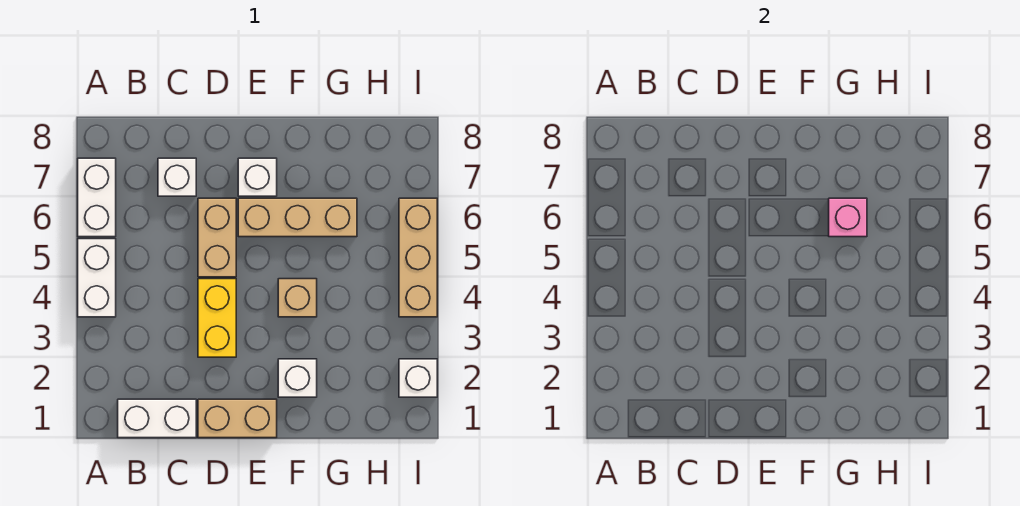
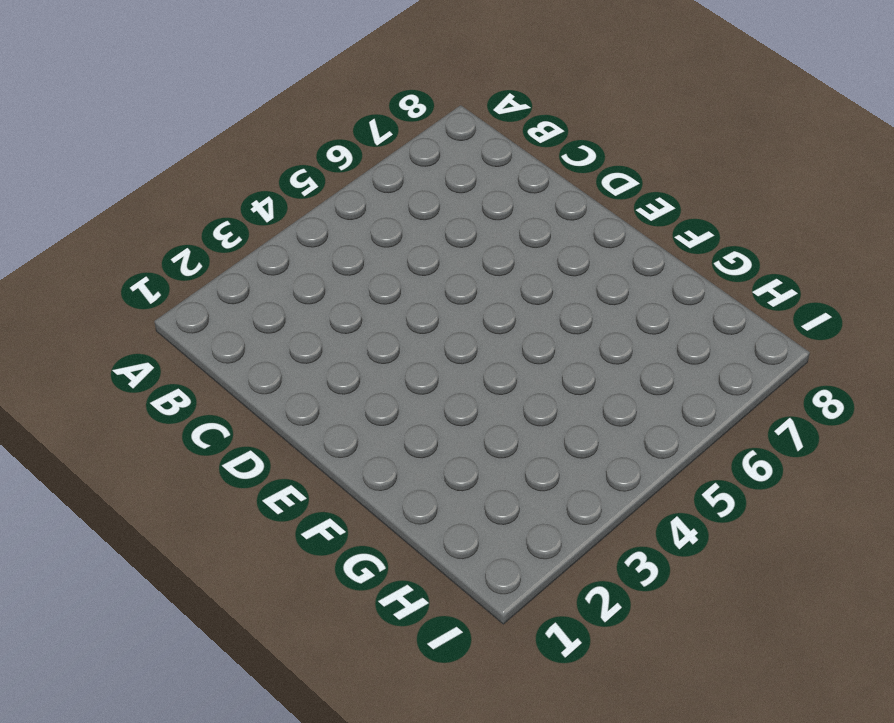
none -> white brick A4:A5 level 1
none -> white brick A6:A7 level 1
none -> white brick B1:C1 level 1

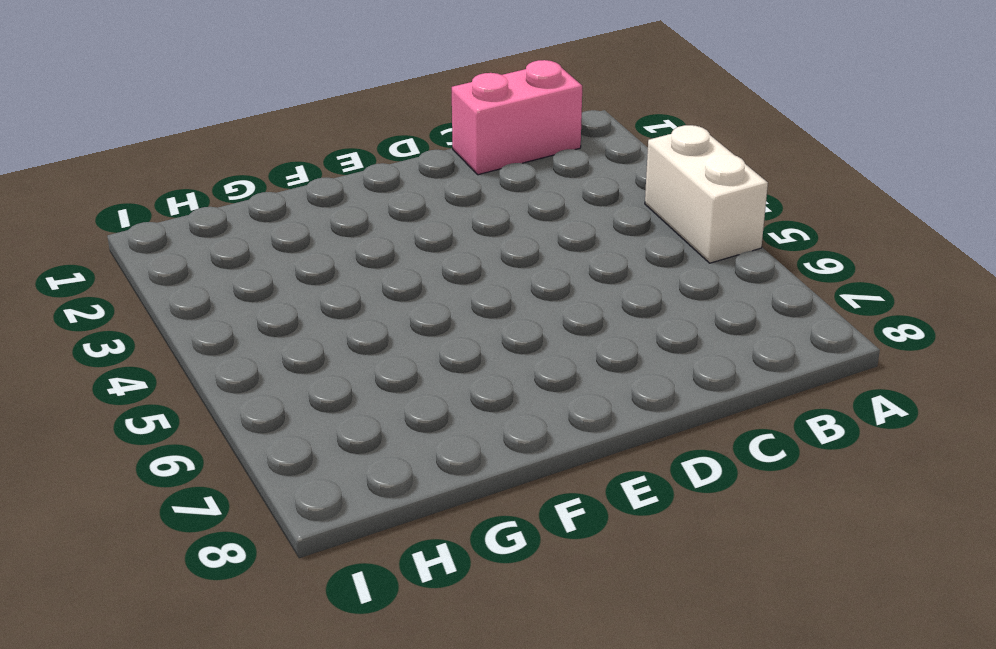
pink brick B1:C1 level 1 -> white brick B1:C1 level 1
none -> white brick A6:A7 level 1
none -> white brick C7 level 1
none -> tan brick D1:E1 level 1

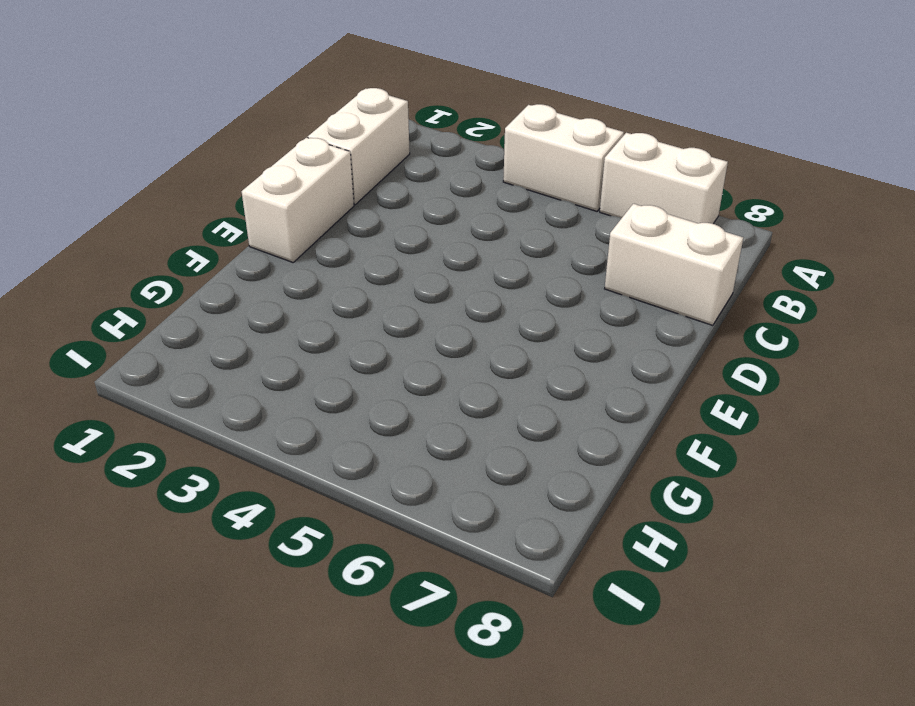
white brick C7:C8 level 1 -> white brick C7 level 1
white brick D1:E1 level 1 -> tan brick D1:E1 level 1
none -> yellow brick D3:D4 level 1
none -> tan brick D5:D6 level 1
none -> tan brick E6:G6 level 1

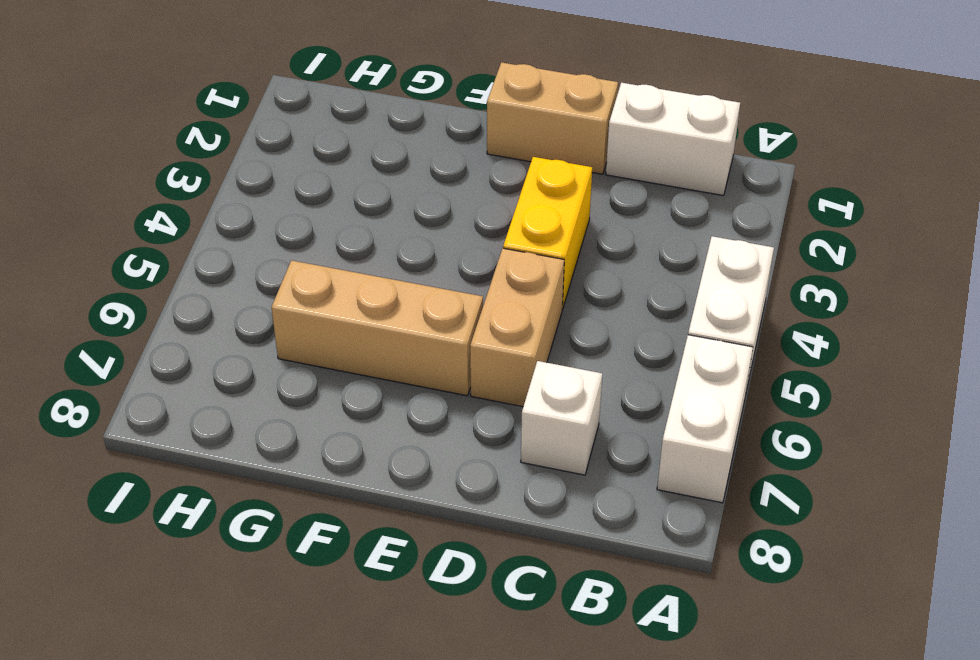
none -> white brick E7 level 1
none -> white brick F2 level 1
none -> tan brick F4 level 1

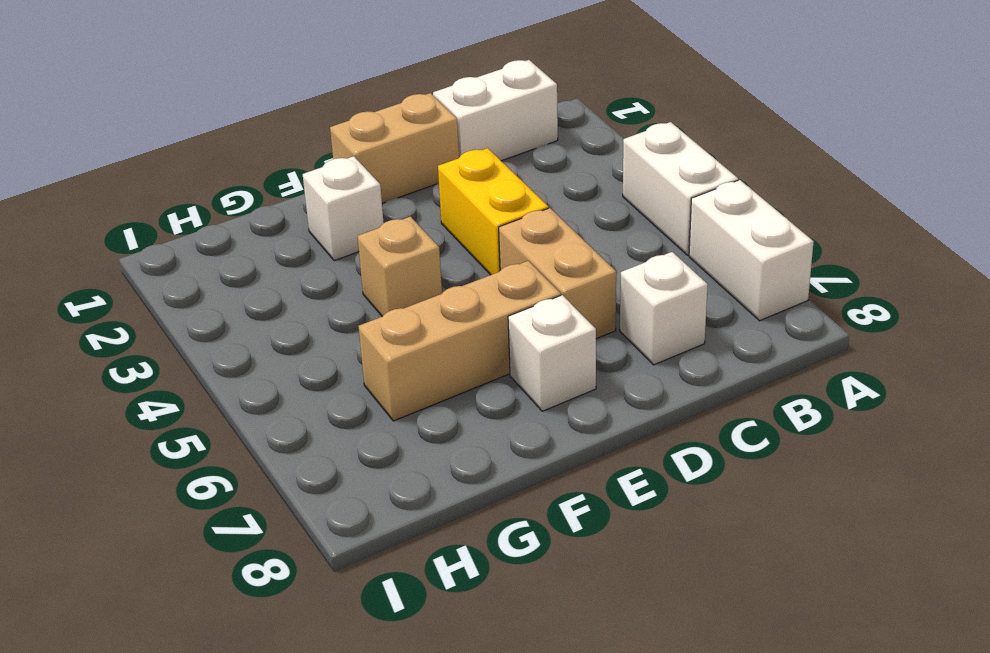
none -> white brick I2 level 1
none -> tan brick I4:I6 level 1
none -> pink brick G6 level 2

